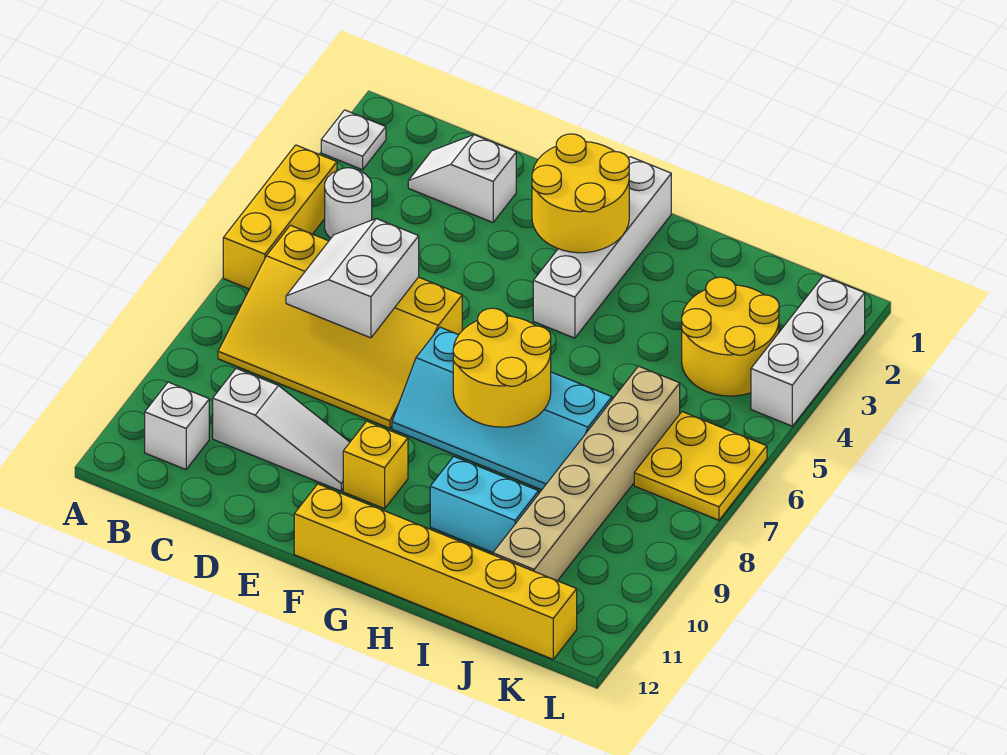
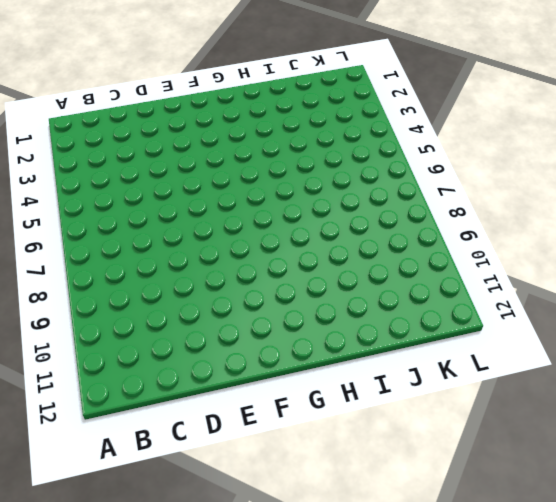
none -> white plate A2 level 1
none -> yellow brick A4:A6 level 1
none -> white round brick B4 level 1

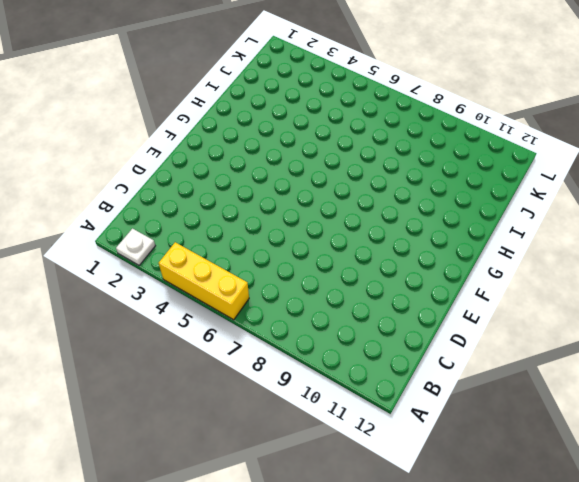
none -> white round brick B4 level 1
none -> yellow slope B6:E8 level 1 top 6
none -> white brick B11 level 1

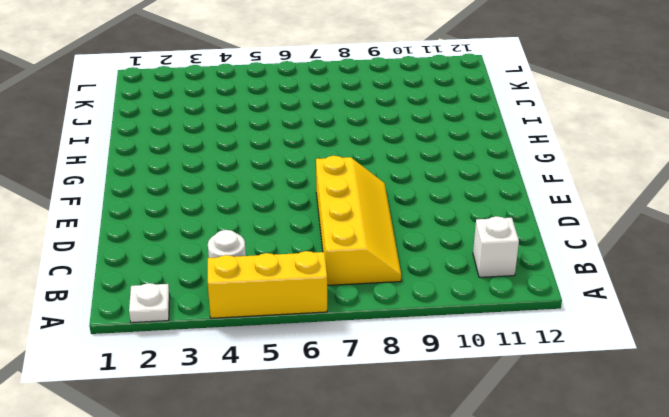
yellow slope B7:E8 level 1 top 7 -> yellow slope B6:E8 level 1 top 6
none -> white slope C2:D2 level 1 top D
none -> white slope C10:E10 level 1 top C
none -> cyan slope F7:I8 level 1 top 7

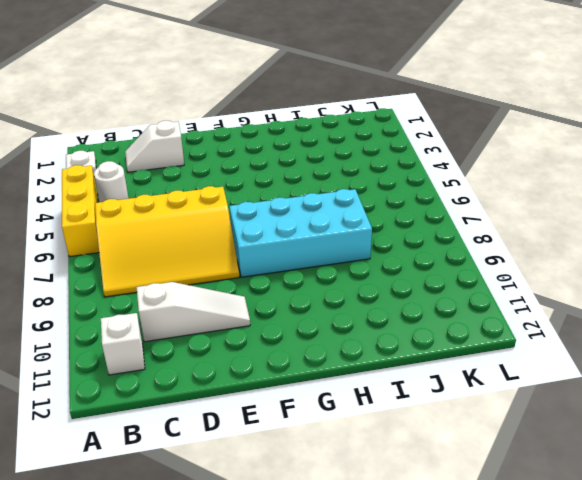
cyan brick F7:I8 level 1 -> cyan slope F7:I8 level 1 top 7
none -> yellow brick F10 level 1
none -> yellow brick F12:K12 level 1
none -> white brick G1:G4 level 1

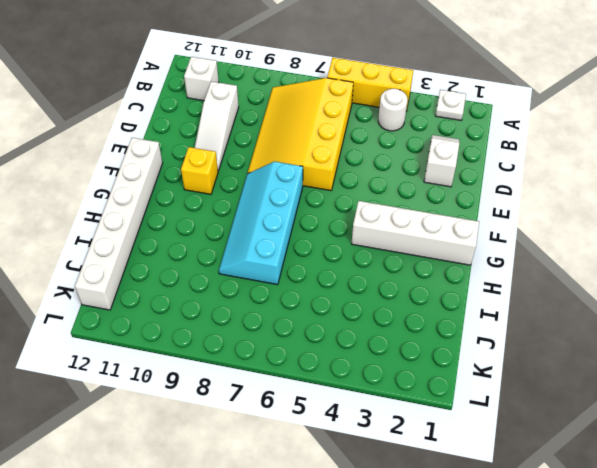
white brick F12:K12 level 1 -> yellow brick F12:K12 level 1
none -> cyan brick H10:I10 level 1
none -> yellow round brick J3:K4 level 1
none -> tan brick J6:J11 level 1

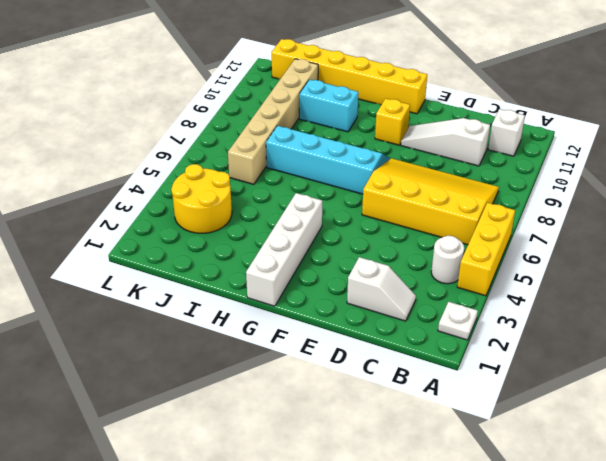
none -> yellow plate K6:L7 level 1
none -> white brick L2:L4 level 1
none -> white slope C6:D7 level 2 top D

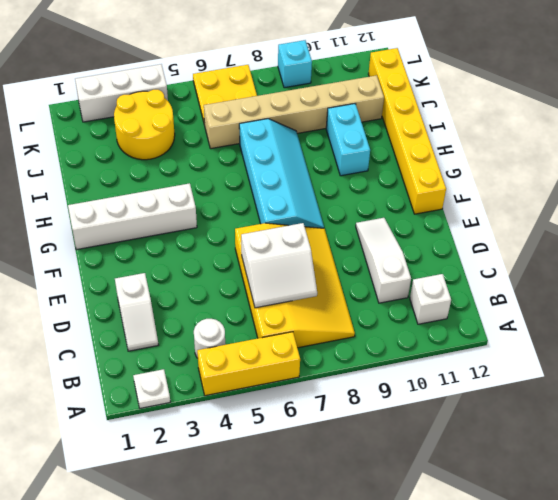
cyan brick L9 level 1 -> none
none -> yellow brick F10 level 1
none -> yellow round brick F2:G3 level 2
none -> yellow round brick G7:H8 level 2

